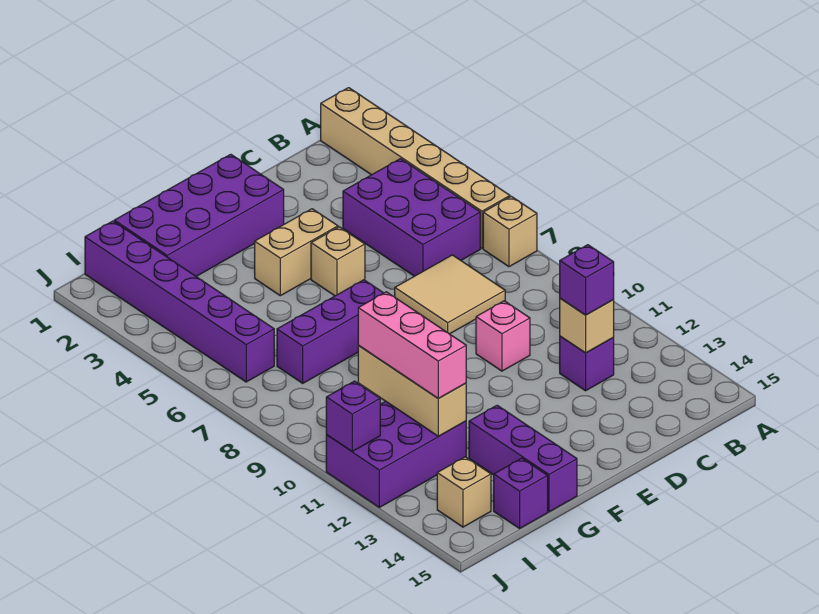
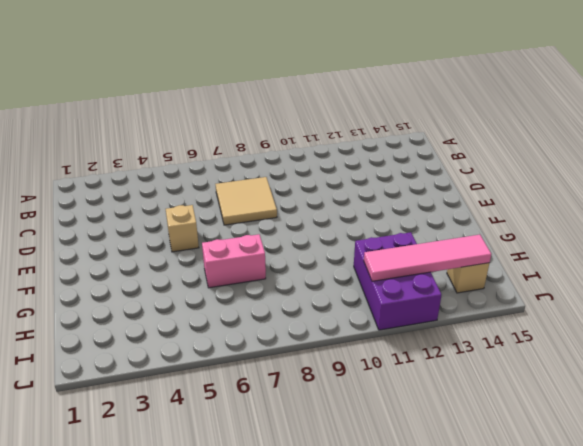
pink brick G6:G7 level 1 -> purple brick F7:H7 level 1
pink tile I11:I14 level 2 -> none
none -> tan brick A1:A6 level 1
none -> tan brick A7 level 1
none -> purple brick B4:C6 level 1

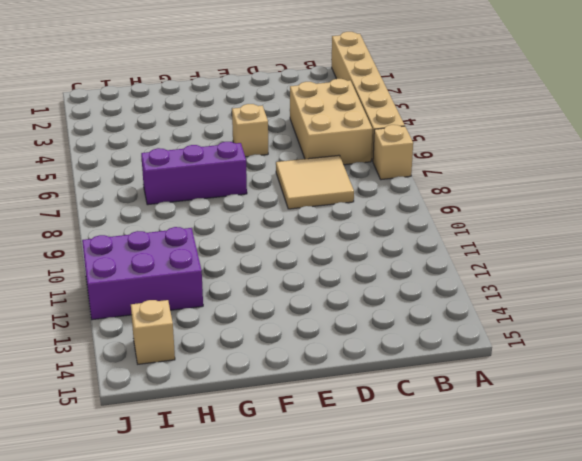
tan brick B4:C6 level 1 -> purple brick B4:C6 level 1
none -> purple brick C12 level 1
none -> pink brick D10 level 1
none -> purple brick E1:H2 level 1

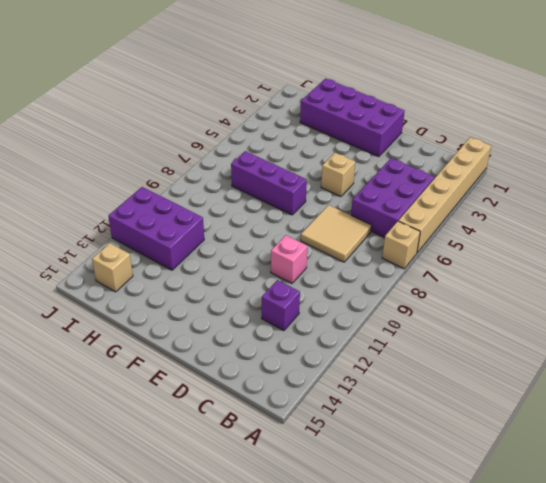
none -> tan brick E4:F4 level 1
none -> purple brick G13:G15 level 1
none -> purple brick H15 level 1

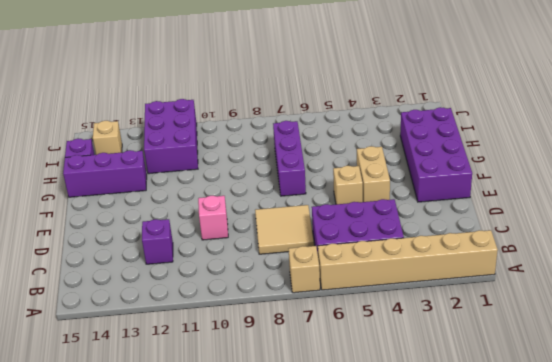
none -> purple brick I1:I6 level 1
none -> tan brick C12 level 2
none -> tan brick H10:H12 level 2

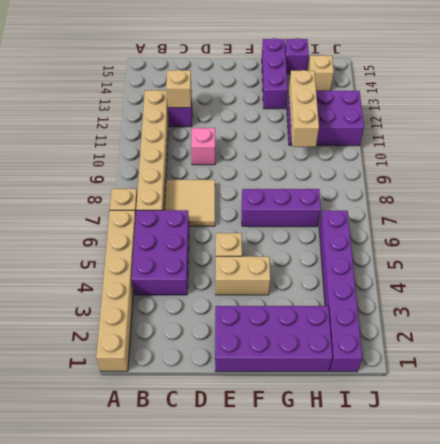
tan brick B7:B12 level 1 -> none
none -> purple brick J11 level 2
none -> purple brick C12 level 3
none -> pink brick H10:H12 level 3

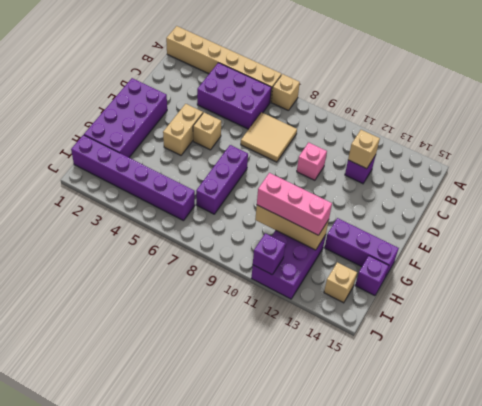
none -> purple brick C12 level 3

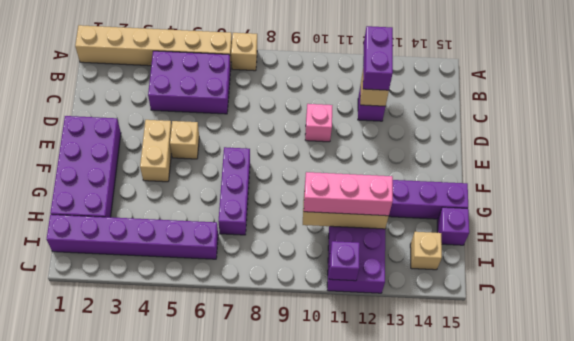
purple brick B12:C12 level 3 -> purple brick C12 level 3
none -> tan tile C7:D8 level 1

